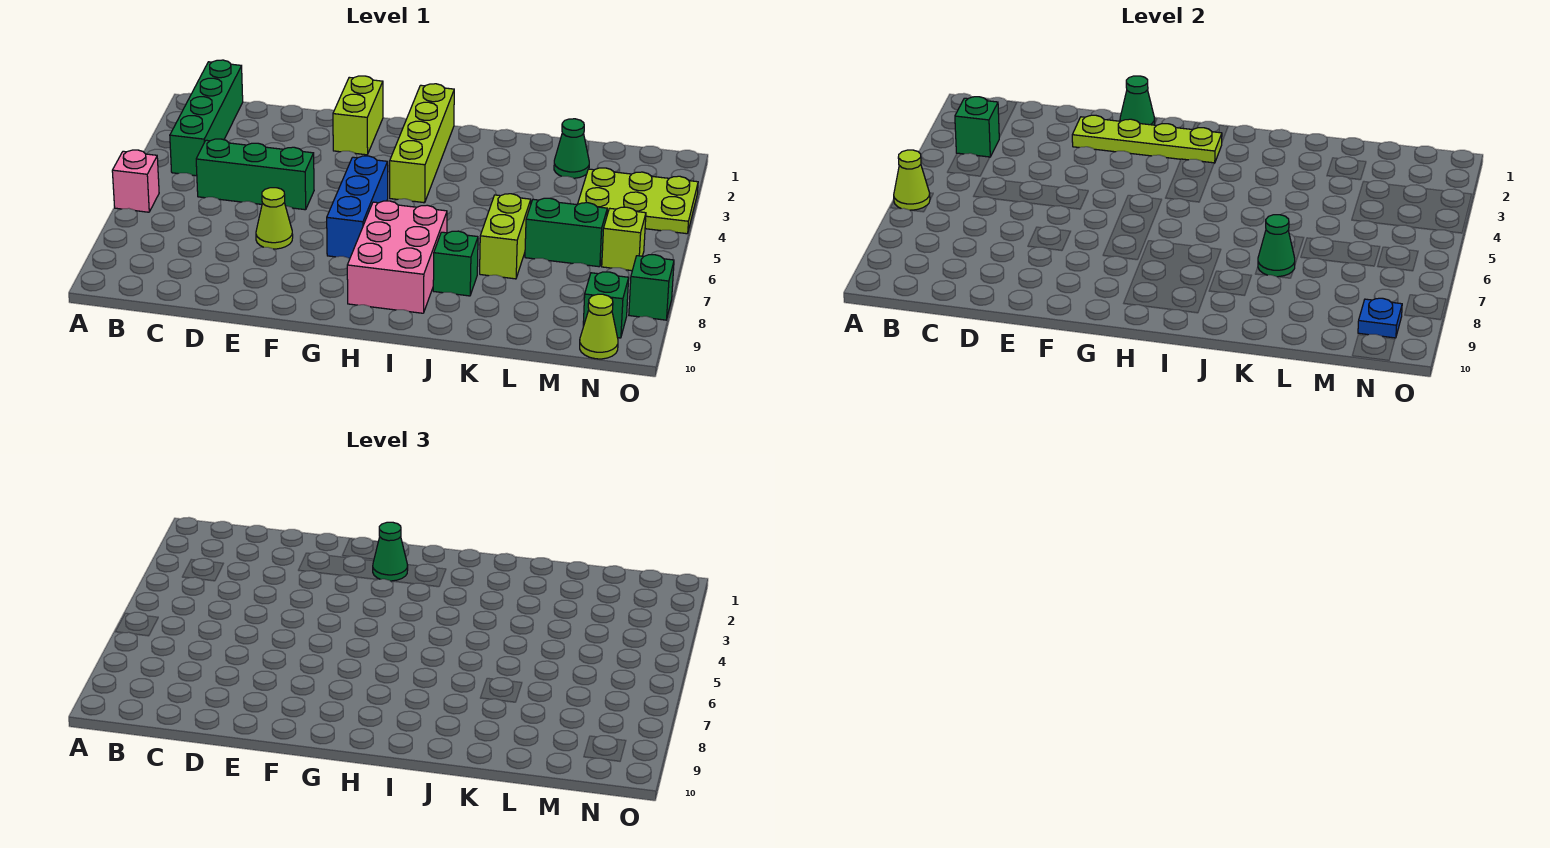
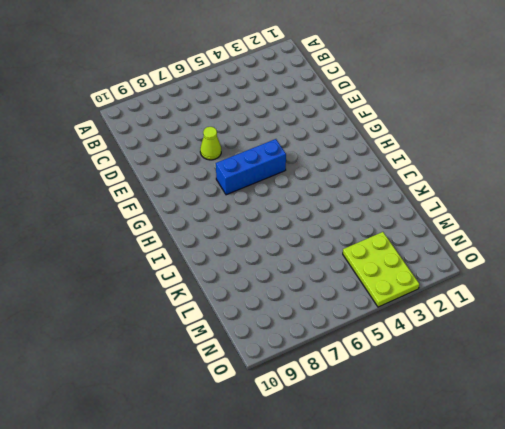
none -> pink brick A6 level 1
none -> green brick B1:B4 level 1
none -> green brick C5:E5 level 1

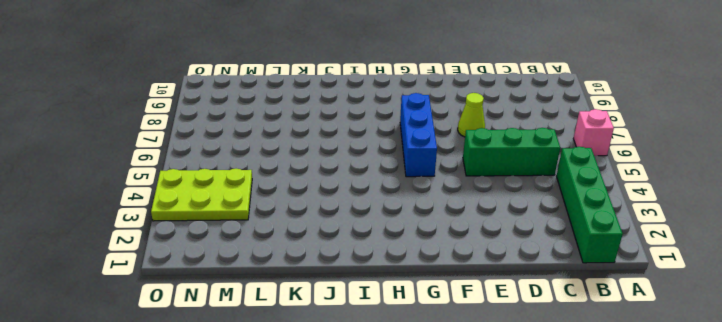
none -> lime brick F1:F2 level 1
none -> lime brick H1:H4 level 1
none -> pink brick H7:I9 level 1

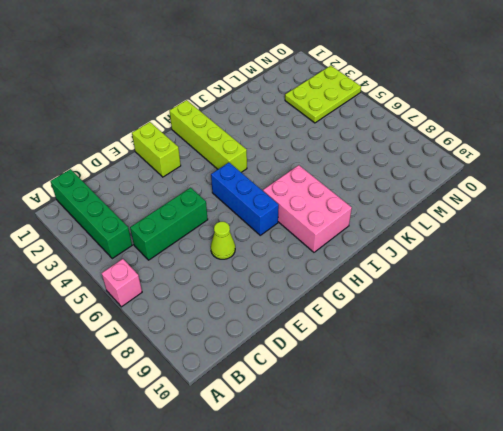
none -> green brick J8 level 1
none -> lime brick K6:K7 level 1
none -> green cone L2 level 1

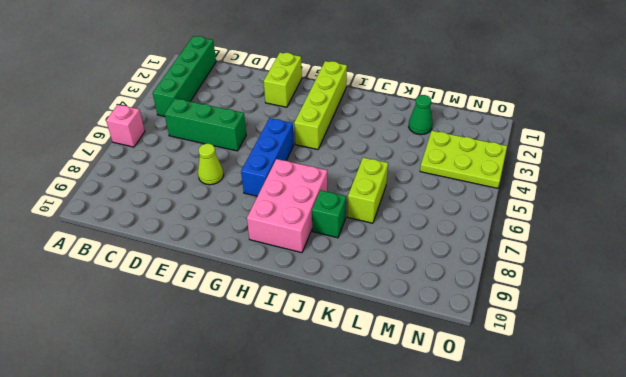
none -> green brick L6:M6 level 1
none -> lime brick N6 level 1
none -> green brick N9 level 1

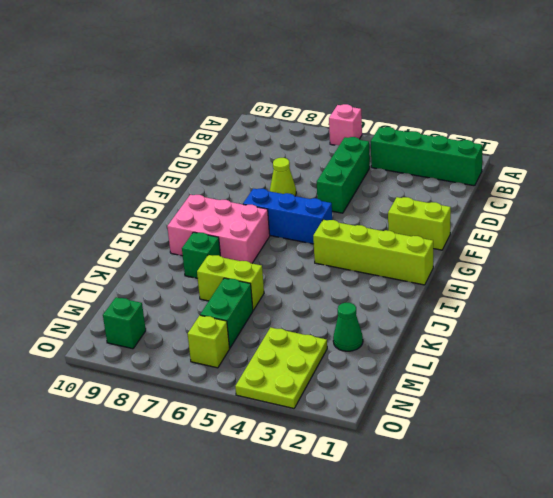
none -> lime cone N10 level 1
none -> green brick O8 level 1
none -> lime cone A6 level 2

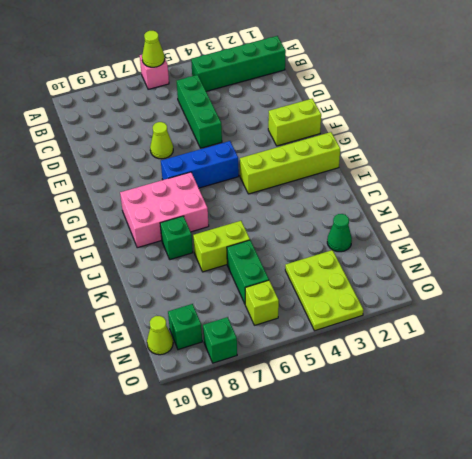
none -> green brick B3 level 2
none -> lime plate E2:H2 level 2
none -> green cone F1 level 2

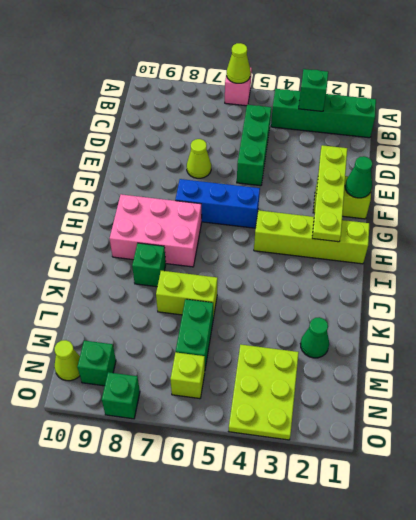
none -> green cone K7 level 2
none -> blue plate N9 level 2
none -> green cone G2 level 3

